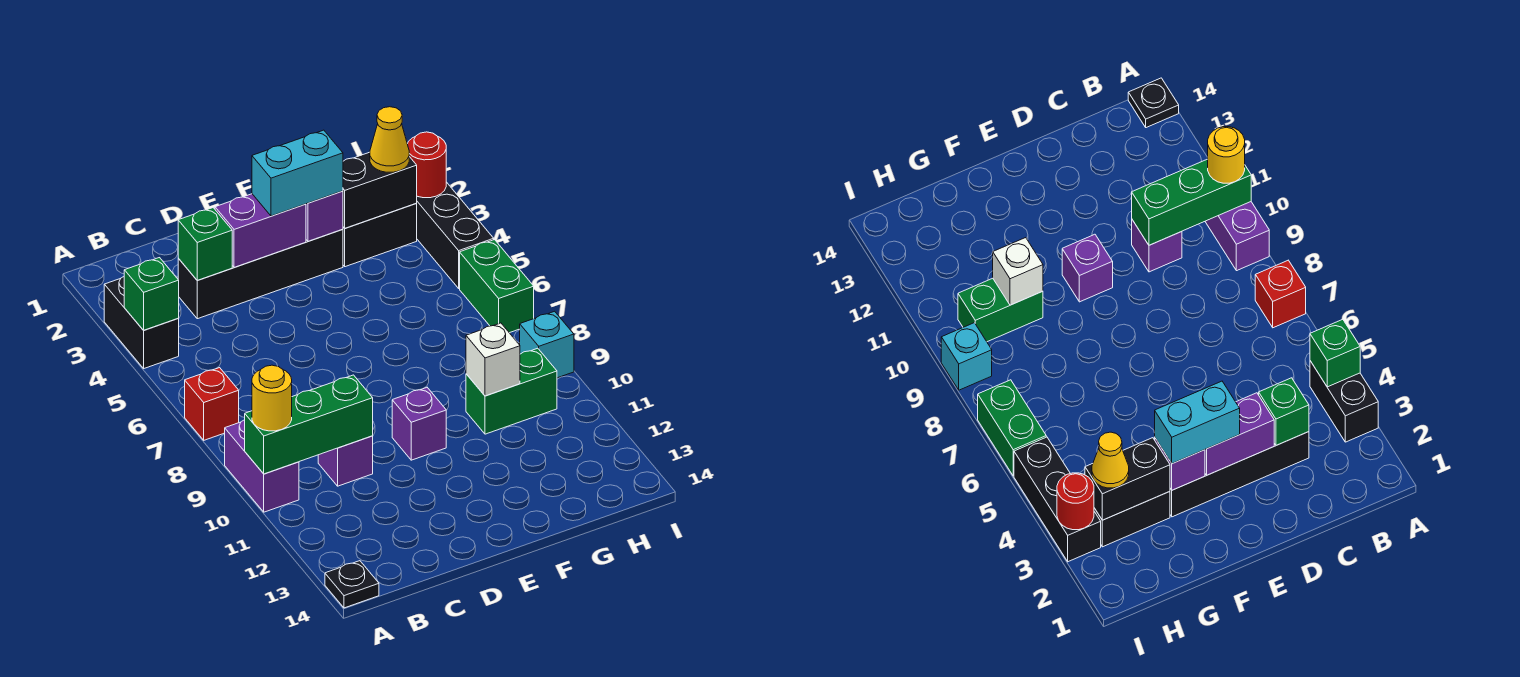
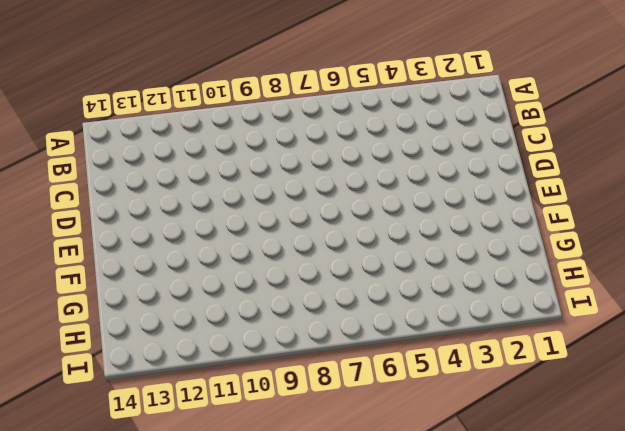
none -> black brick A3:A4 level 1
none -> red brick A7 level 1
none -> purple brick A9:A10 level 1

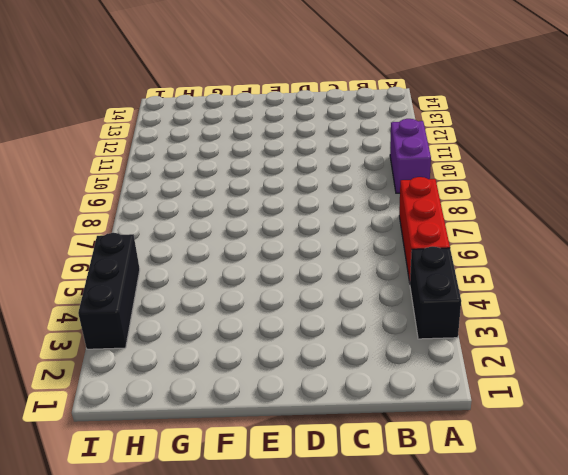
red brick A5:A7 level 1 -> red brick A7 level 1
none -> black plate A14 level 1
none -> black brick C3:F3 level 1
none -> purple brick C10 level 1

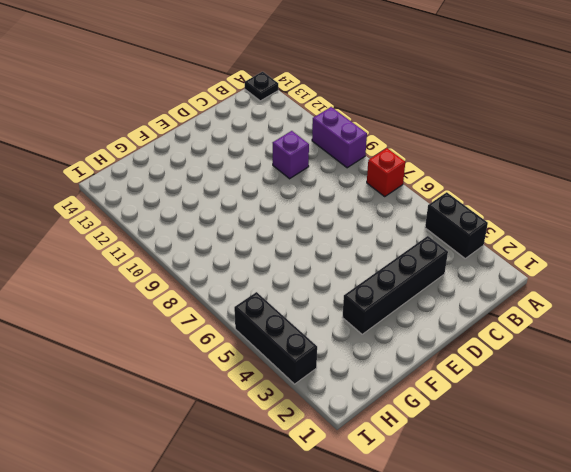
none -> purple brick E10 level 1
none -> black brick G3:H3 level 1
none -> green brick G10:H10 level 1

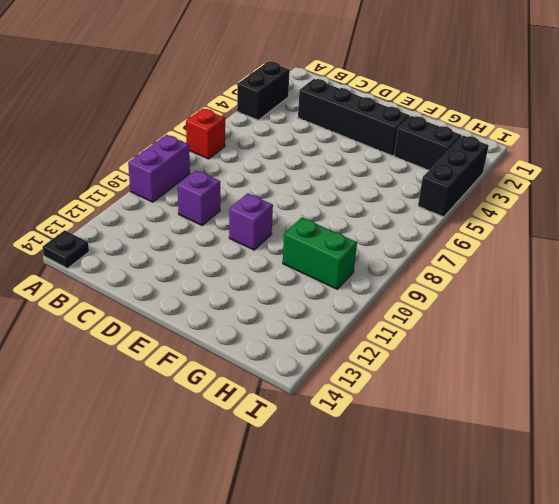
none -> green brick I6:I7 level 1
none -> cyan brick I9 level 1
none -> green brick A4 level 2

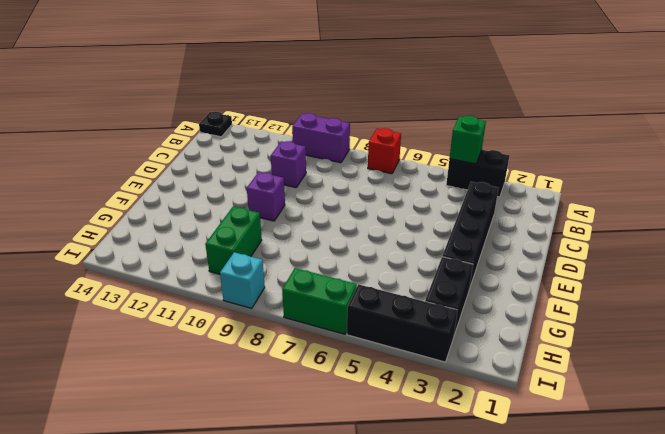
none -> green brick A10:C10 level 2
none -> green brick C3 level 2
none -> purple brick D3:E3 level 2

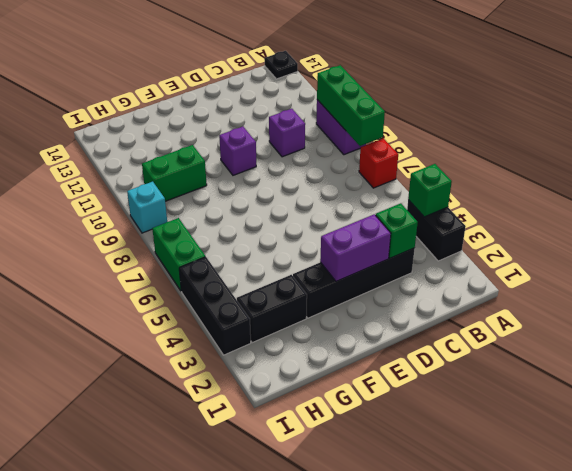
green brick A8:A10 level 2 -> green brick A10:C10 level 2
none -> purple brick F3 level 2
none -> black brick G3:H3 level 2
none -> white brick G10 level 2

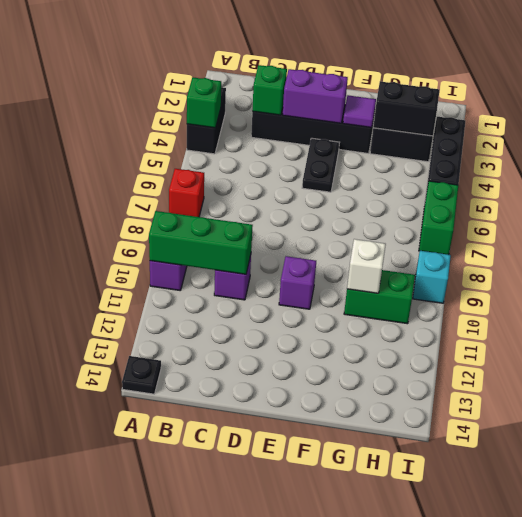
black plate E4:E5 level 1 -> none
purple tile F3 level 2 -> purple brick F3 level 2
none -> red round brick I3 level 2
none -> yellow round brick A10 level 3
none -> cyan brick E3:F3 level 3

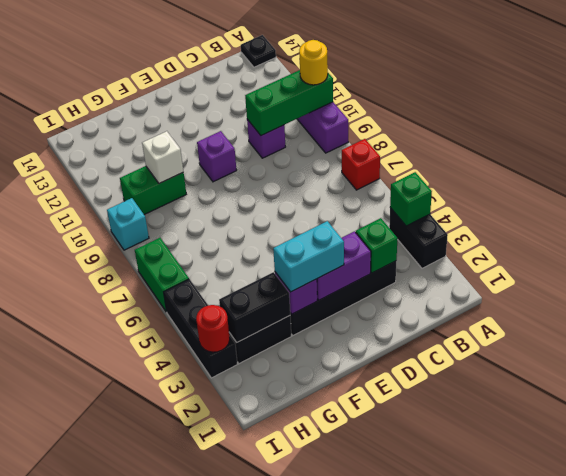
none -> yellow cone H3 level 3

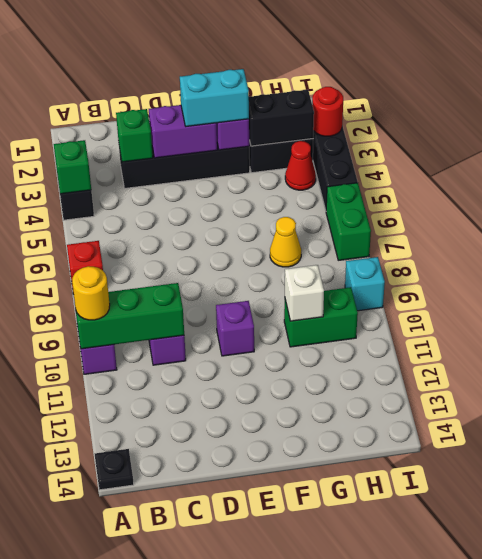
yellow cone G7 level 1 -> yellow cone H3 level 3
red cone H4 level 1 -> none

